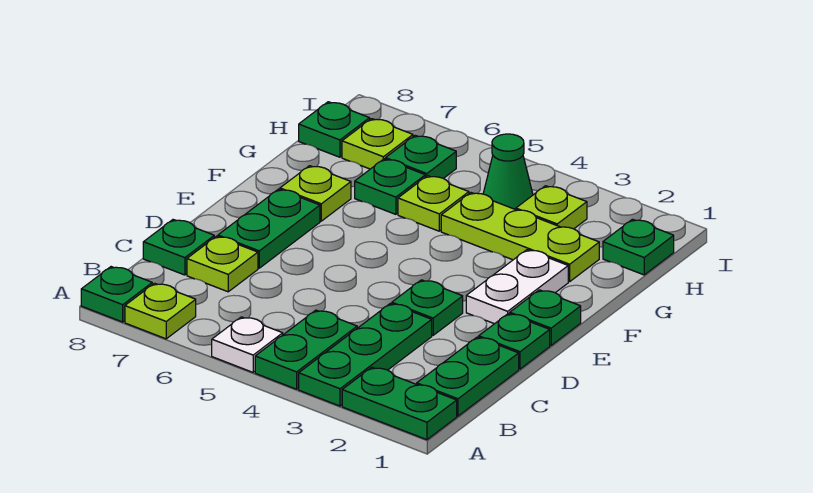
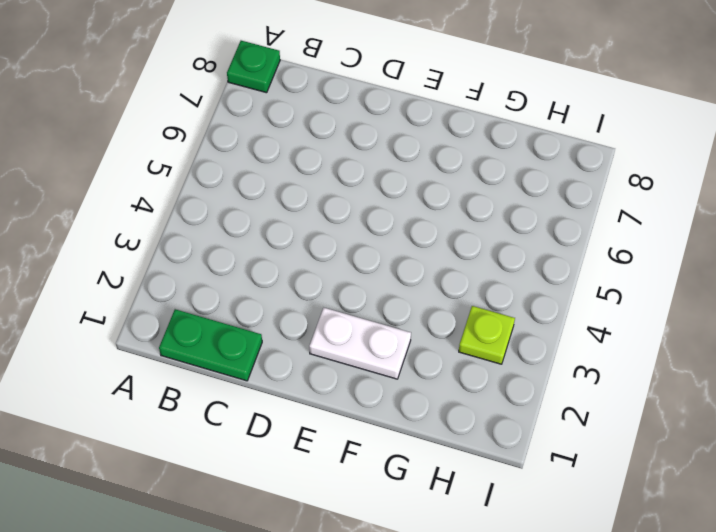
none -> green plate A1:A2 level 1
none -> green plate A3:C3 level 1
none -> green plate A4:B4 level 1

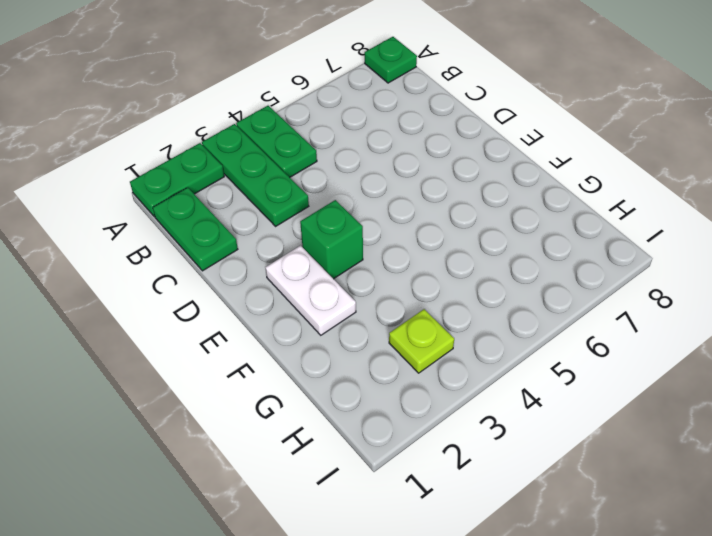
green brick E3 level 1 -> none
none -> white plate A5 level 1
none -> lime plate A7 level 1
none -> lime plate C7 level 1

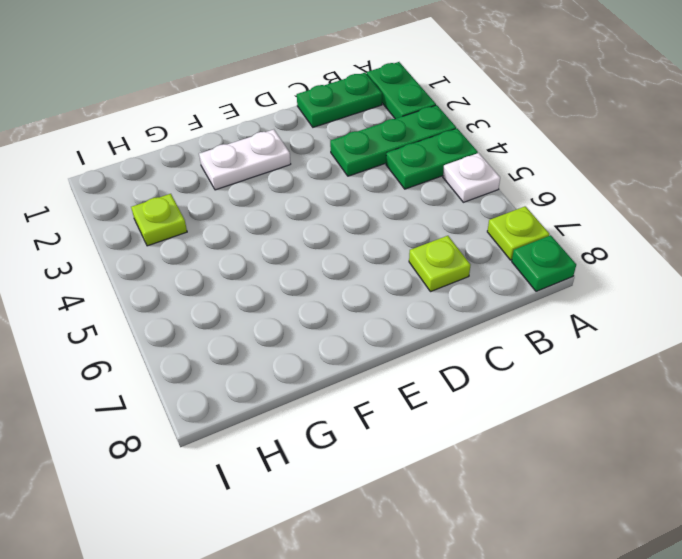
none -> green plate C8 level 1
none -> green plate D1 level 1
none -> green plate D3 level 1

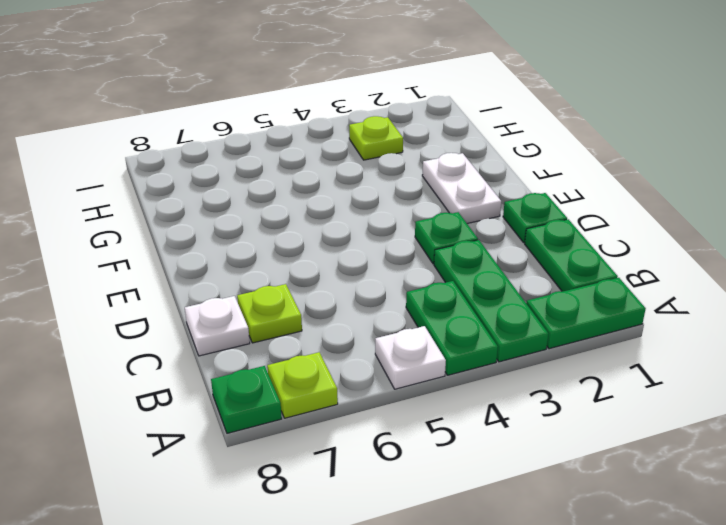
white plate C8 level 1 -> green plate C8 level 1
none -> green plate D7:E7 level 1
none -> green plate E1 level 1
none -> lime plate F7 level 1

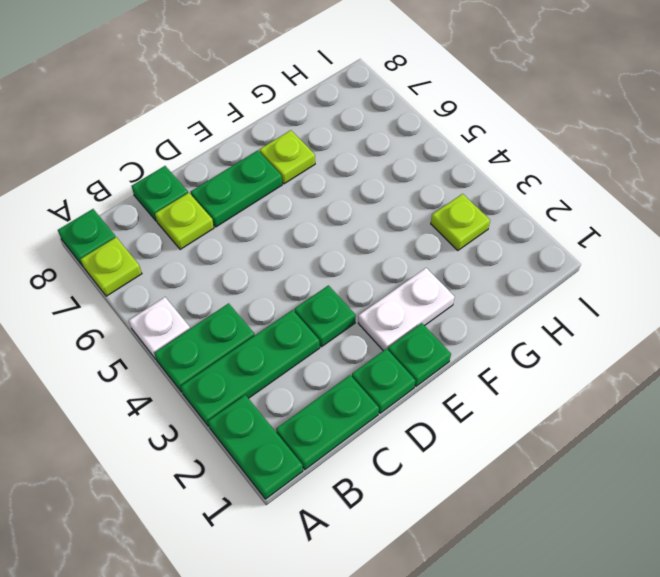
none -> lime plate G2:G4 level 1
none -> lime plate G5 level 1
none -> green plate G6 level 1

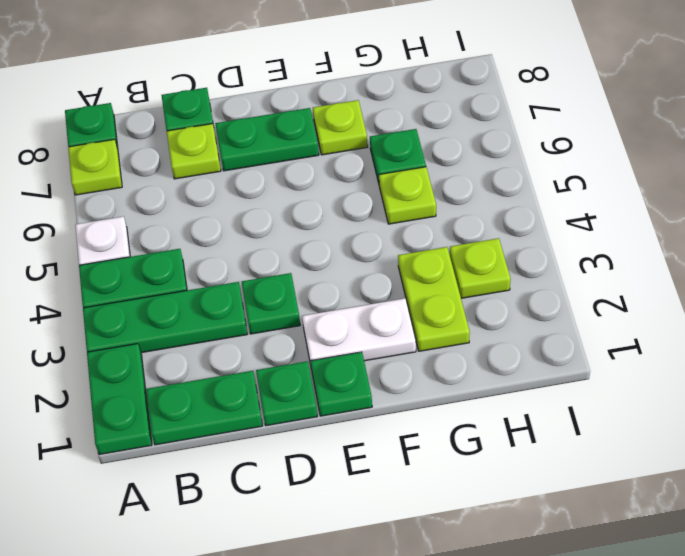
lime plate G2:G3 level 1 -> lime plate G2:G4 level 1
none -> green plate H1 level 1
none -> green cone H4 level 1
none -> green plate H6 level 1

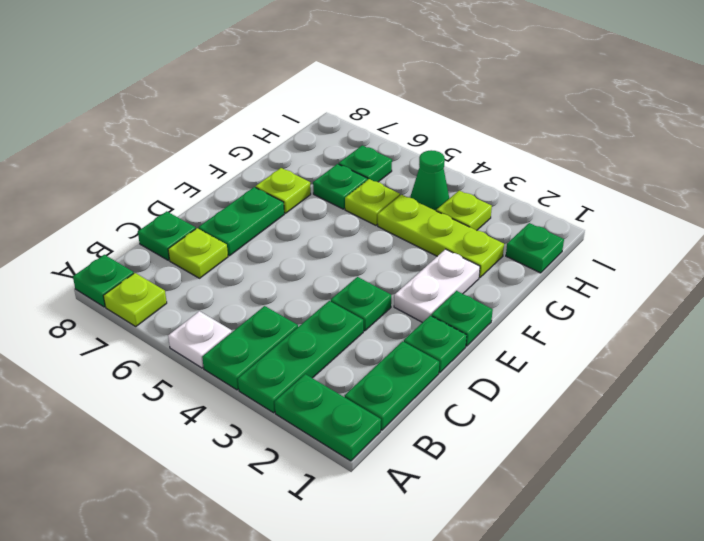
none -> lime plate H7 level 1
none -> green plate H8 level 1

